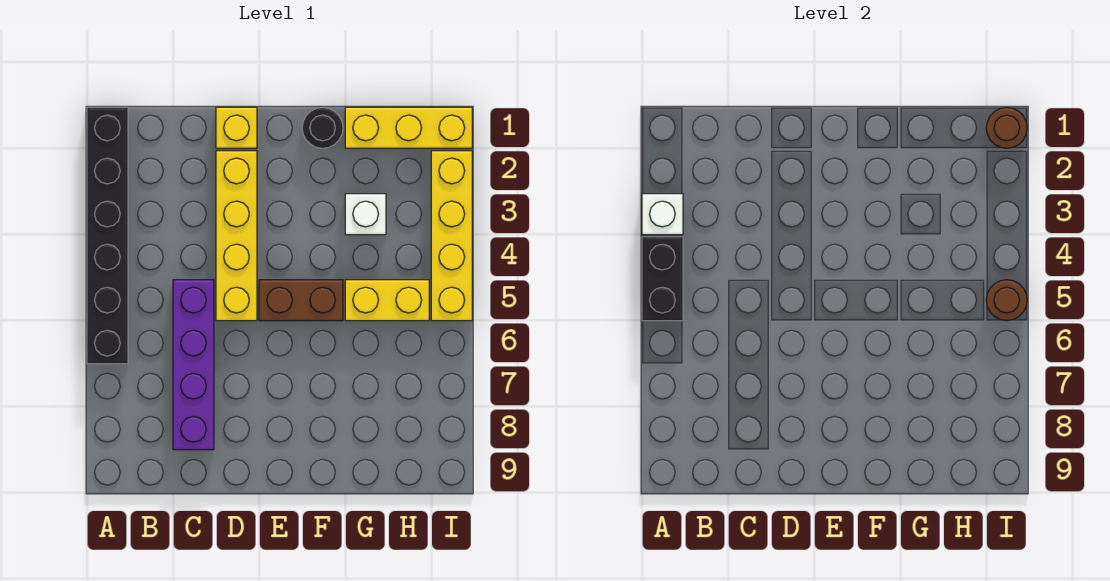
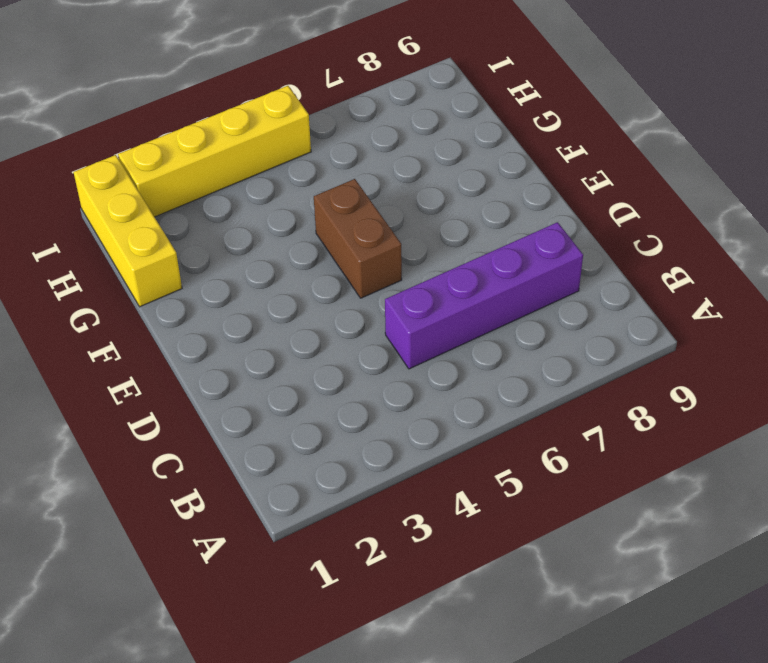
none -> black brick A1:A6 level 1
none -> yellow brick D1 level 1
none -> yellow brick D2:D5 level 1

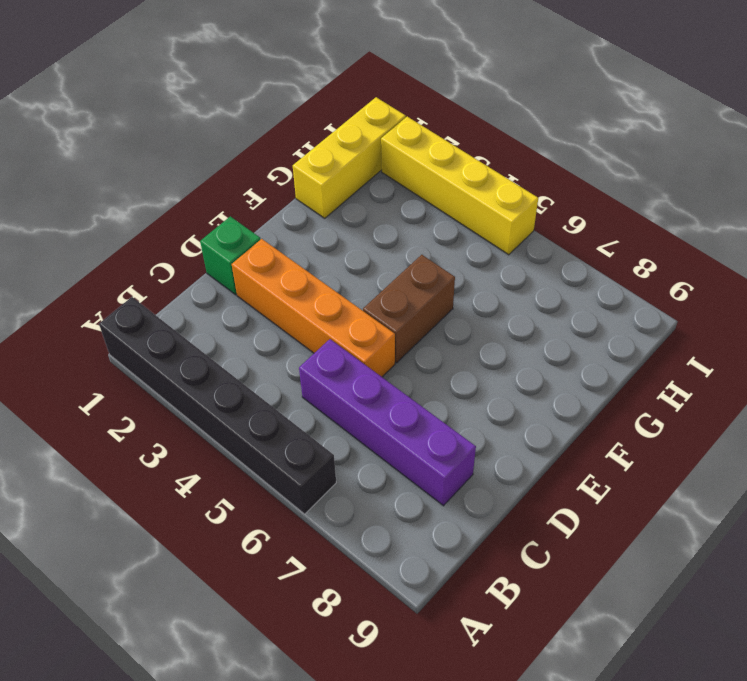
green brick D1 level 1 -> yellow brick D1 level 1
orange brick D2:D5 level 1 -> yellow brick D2:D5 level 1
none -> black round brick F1 level 1
none -> white brick G3 level 1
none -> yellow brick G5:H5 level 1

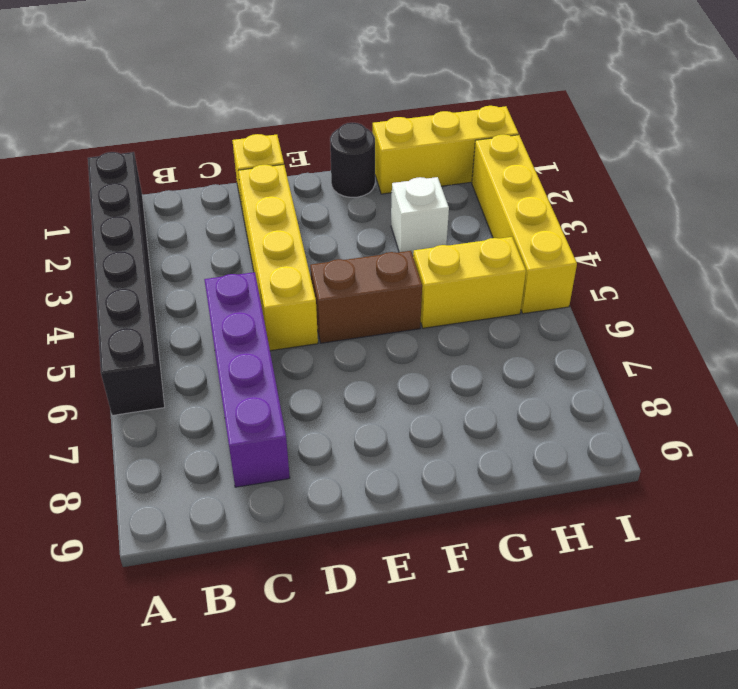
none -> white brick A3 level 2
none -> black brick A4:A5 level 2
none -> brown round brick I1 level 2

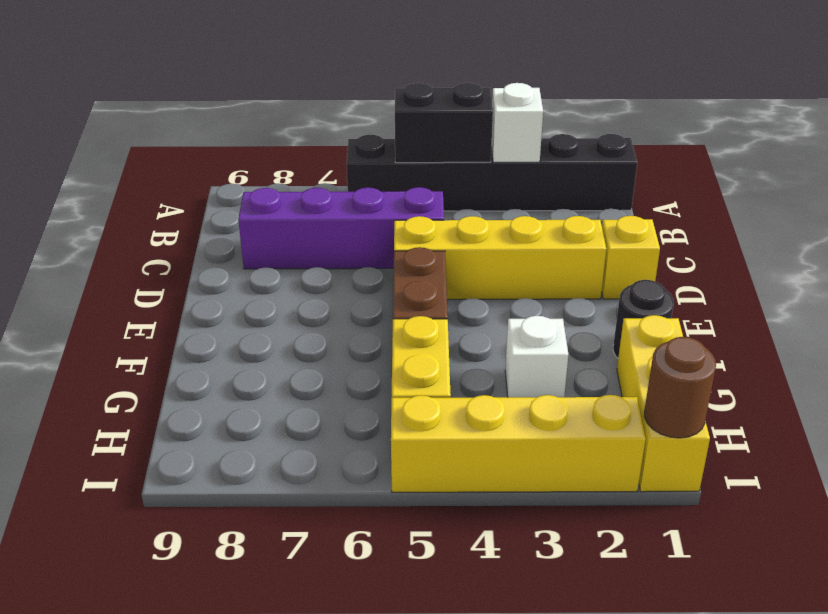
none -> brown round brick I5 level 2

